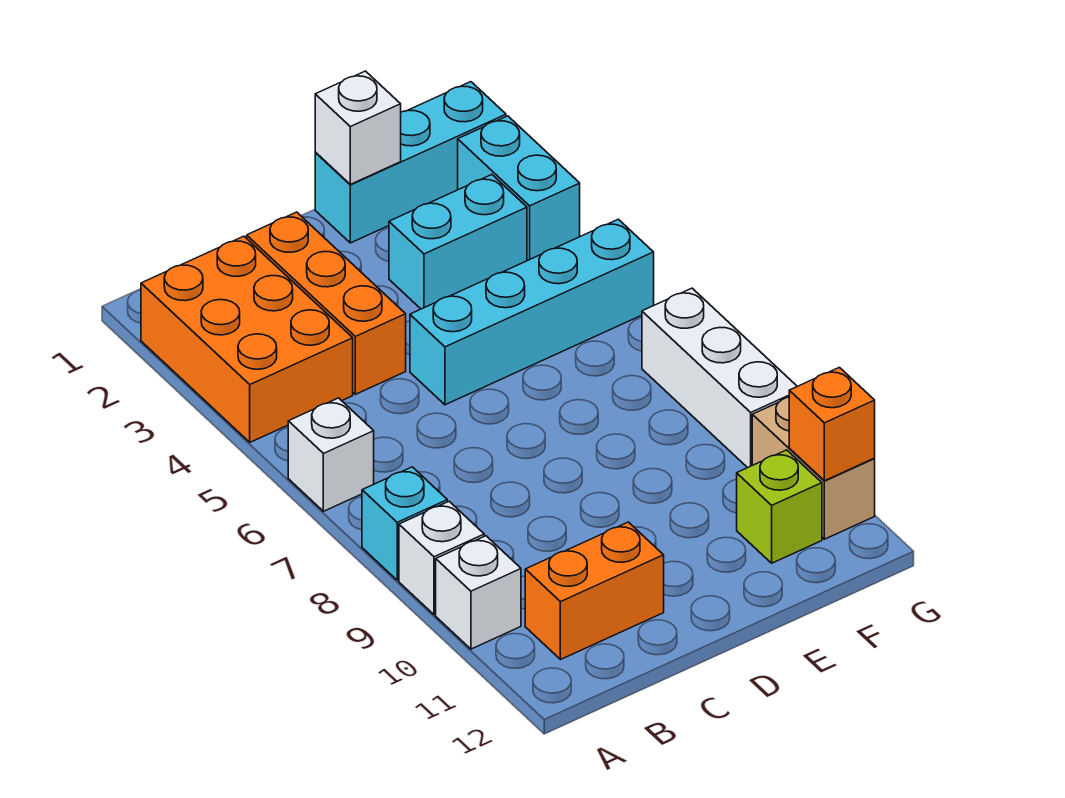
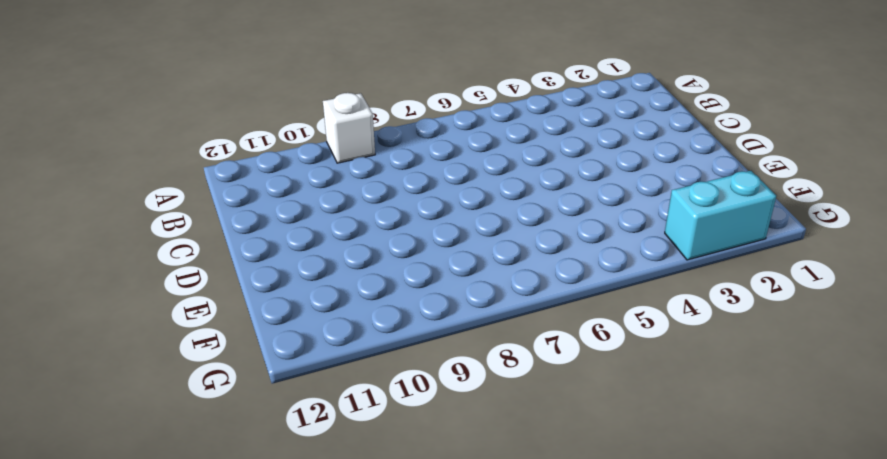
none -> orange brick A2:B4 level 1
none -> white brick A6 level 1
none -> cyan brick A8 level 1

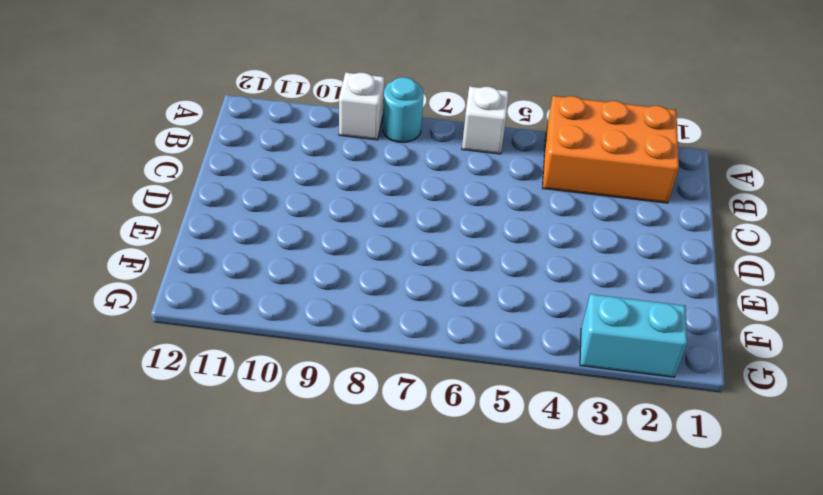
cyan round brick A8 level 1 -> cyan brick A8 level 1
none -> white brick A10 level 1
none -> orange brick B11:C11 level 1
none -> orange brick C2:C4 level 1

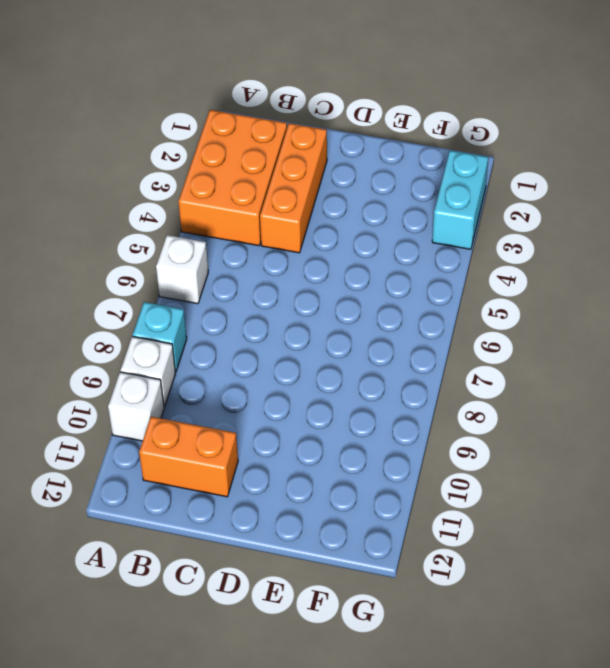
none -> cyan brick D5:G5 level 1
none -> cyan brick E1:G1 level 1
none -> cyan brick E3:F3 level 1

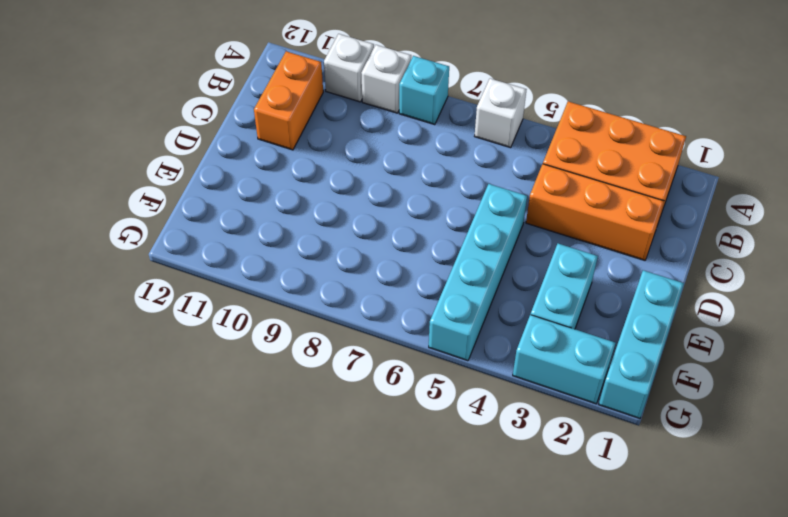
none -> lime brick F11 level 1
none -> white brick G7:G9 level 1
none -> tan brick G10:G11 level 1

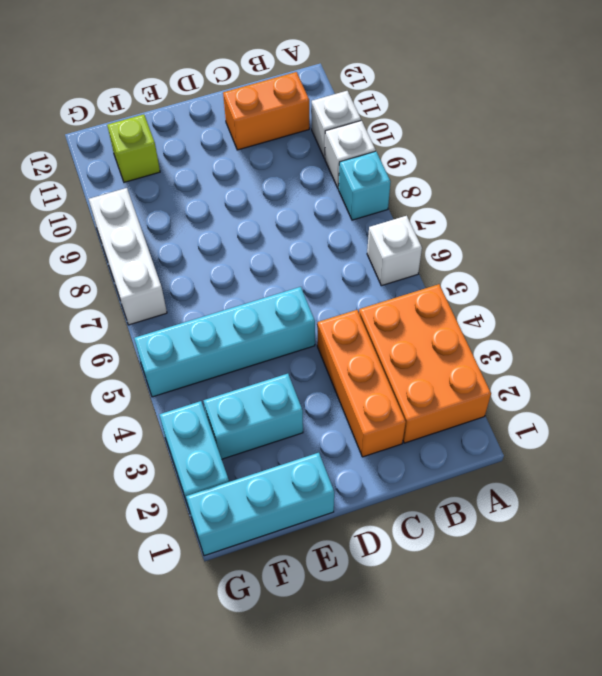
none -> tan brick G10:G11 level 1
none -> white brick E1 level 2
none -> orange brick G11 level 2

